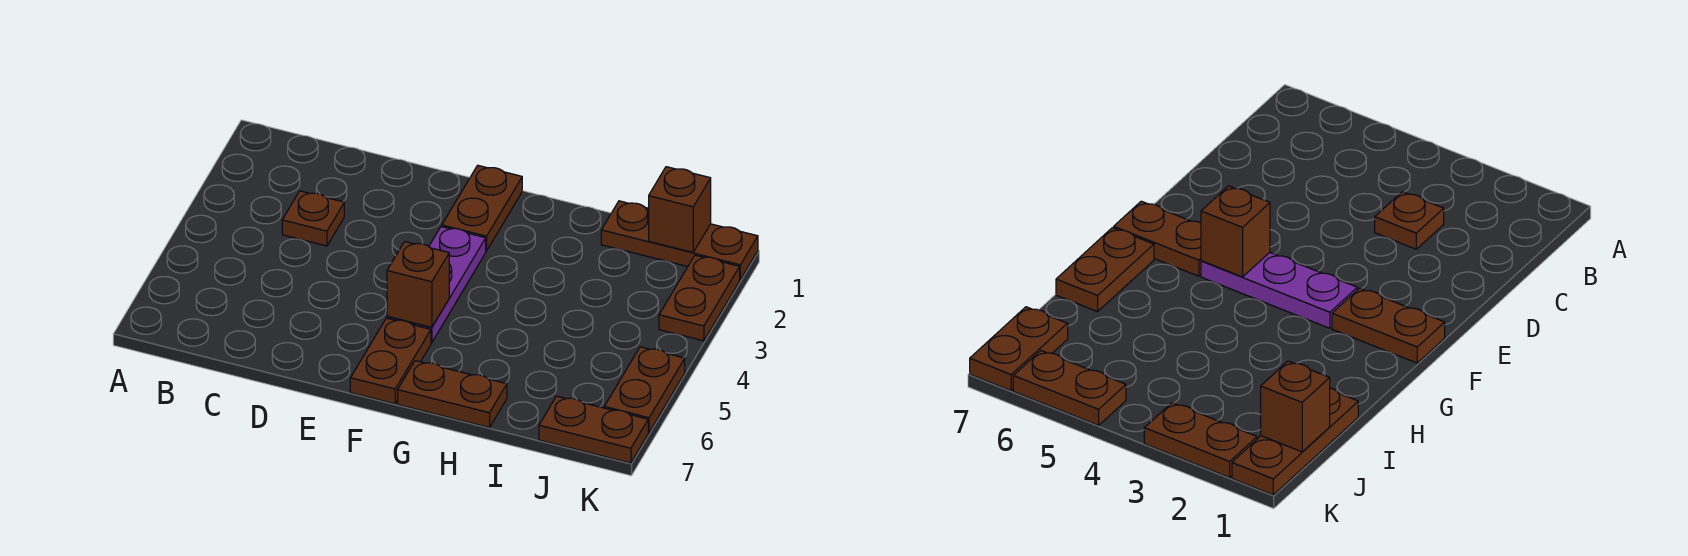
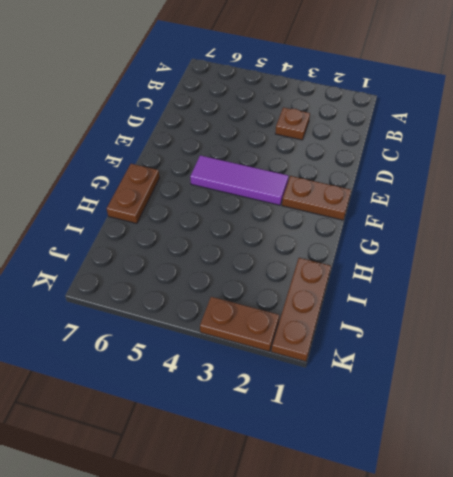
purple tile F3:F5 level 1 -> purple plate F3:F5 level 1
none -> brown plate F6:F7 level 1
none -> brown plate J7:K7 level 1

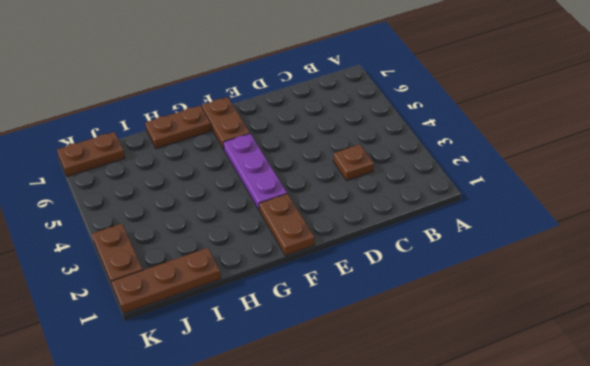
none -> brown plate K5:K6 level 1
none -> brown brick F5 level 2

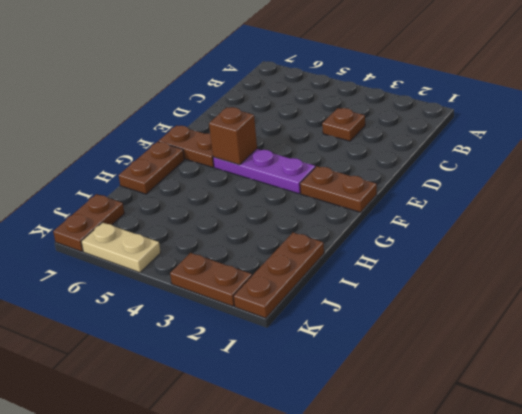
tan plate K5:K6 level 1 -> brown plate K5:K6 level 1
none -> brown brick J1 level 2

